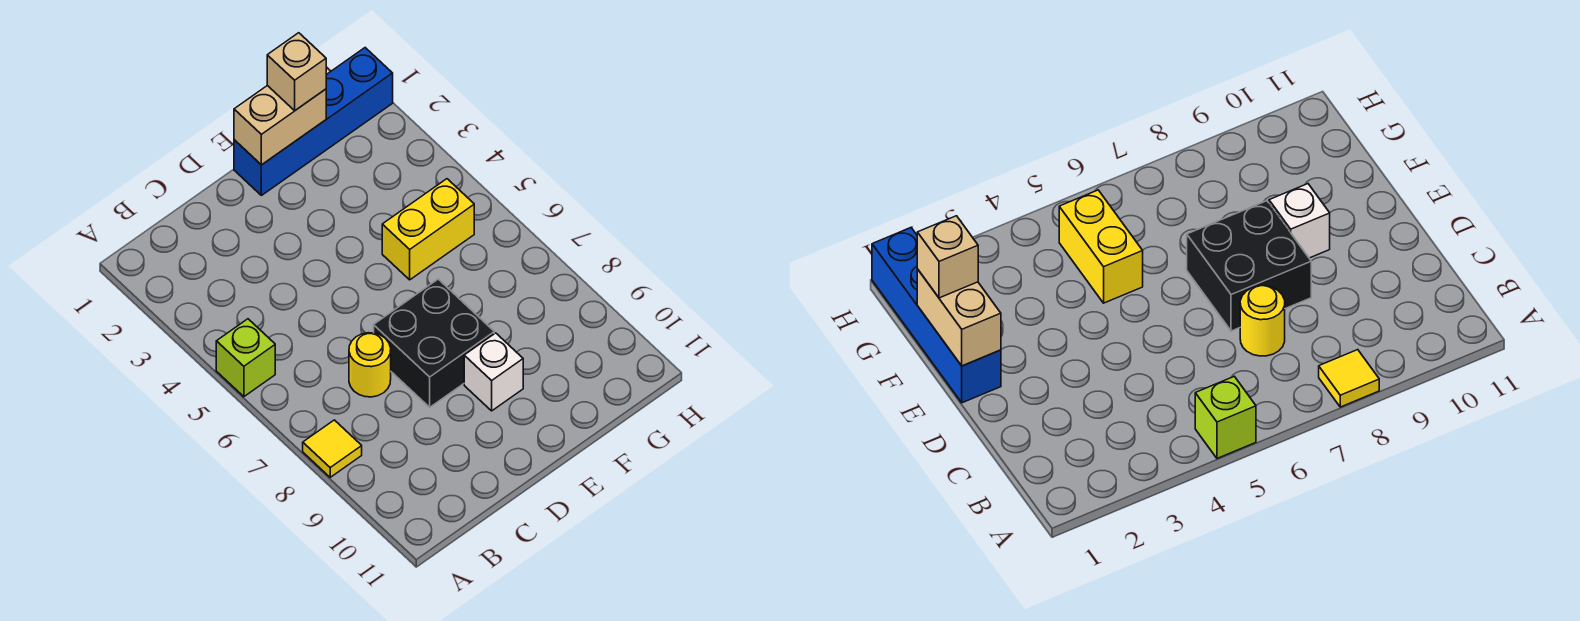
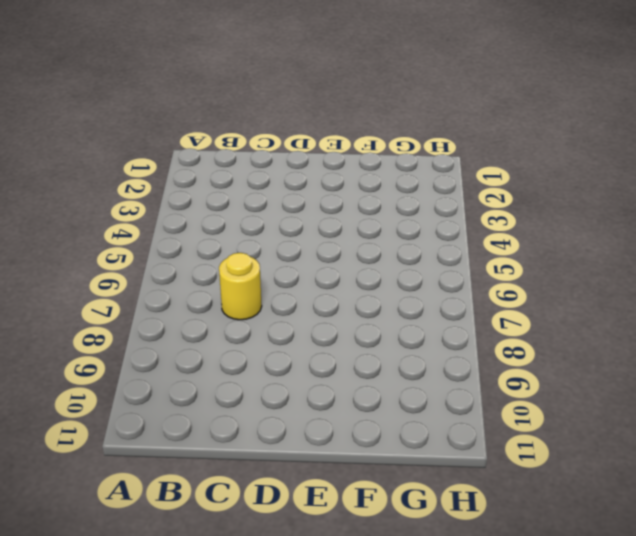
none -> lime brick A5 level 1
none -> yellow tile A8 level 1

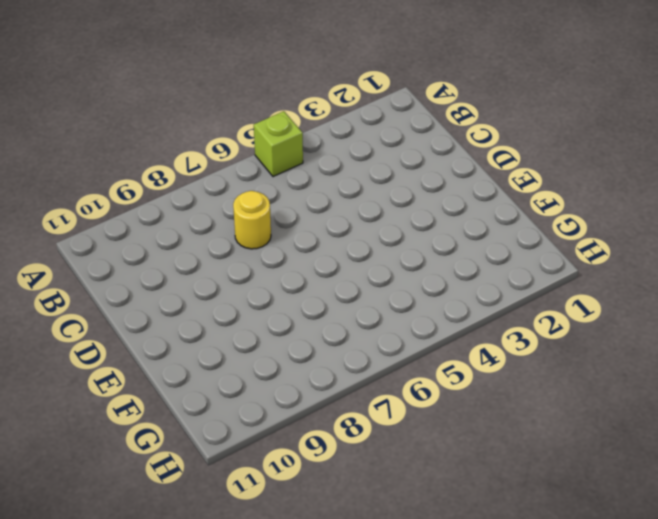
none -> yellow tile A8 level 1
none -> black brick D7:E8 level 1

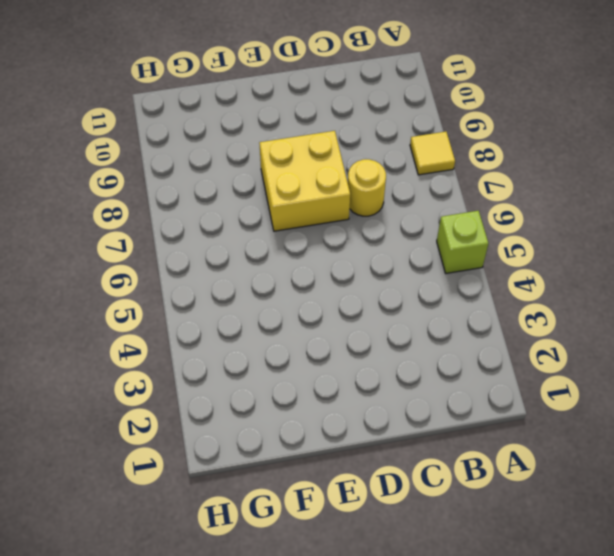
yellow brick D7:E8 level 1 -> black brick D7:E8 level 1
none -> blue brick E1:H1 level 1
none -> white brick E9 level 1

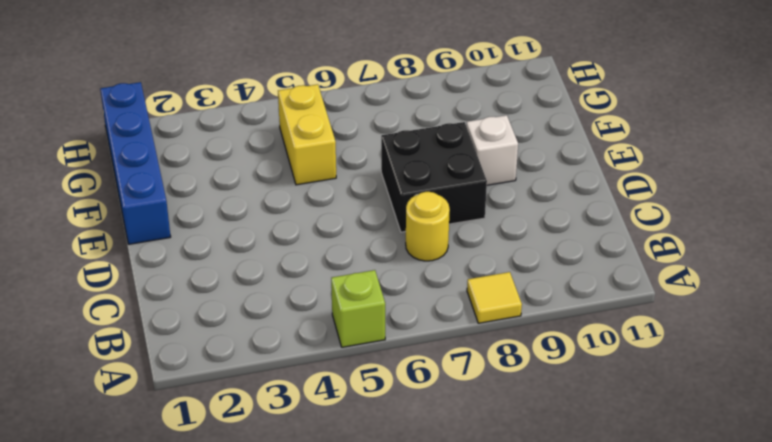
none -> tan brick E1:F1 level 2
none -> tan brick F1 level 3

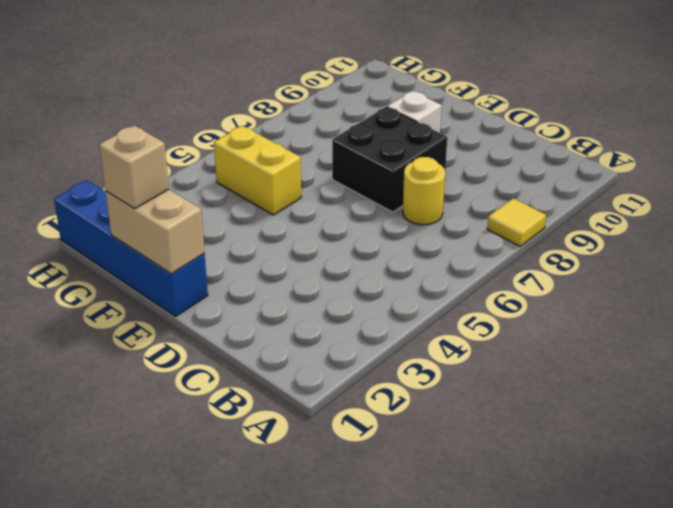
none -> lime brick A5 level 1

